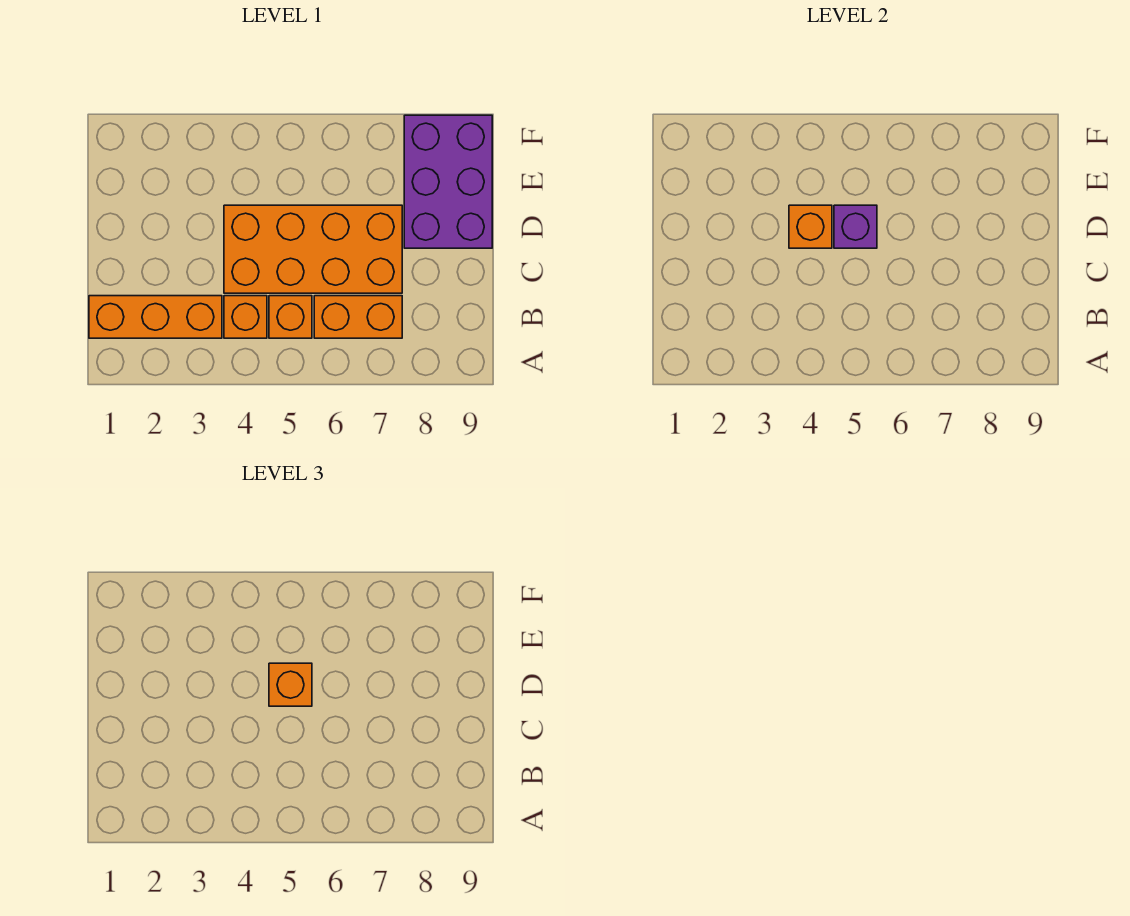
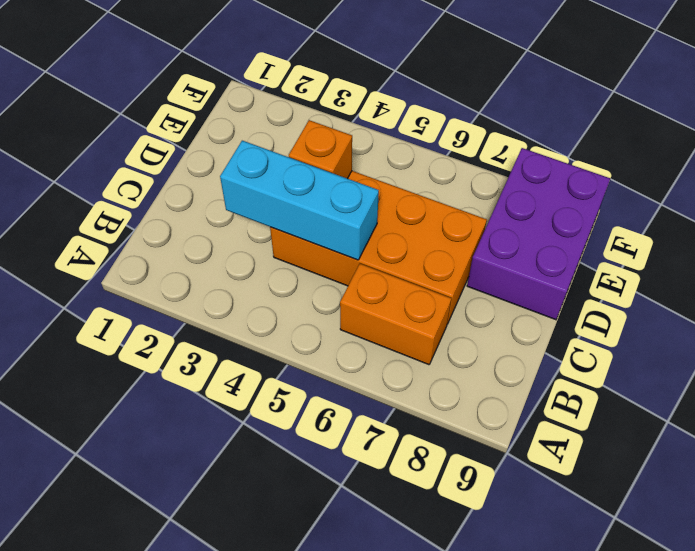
cyan brick C3:C5 level 2 -> none
none -> orange brick B1:B3 level 1
none -> orange brick B4 level 1

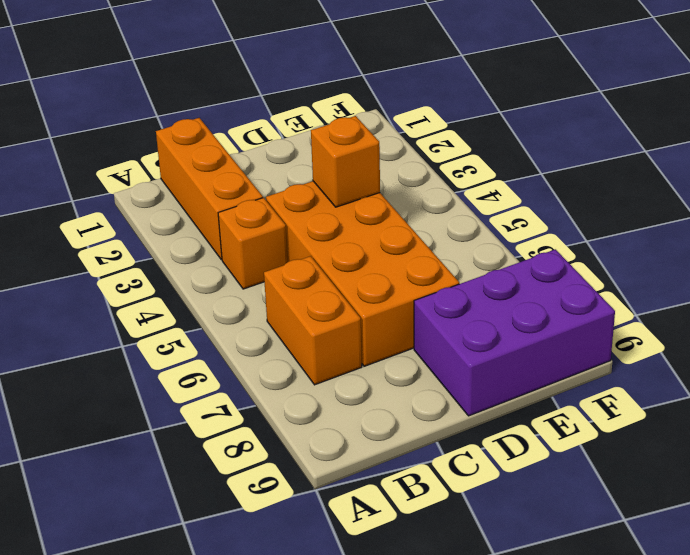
none -> orange brick B5 level 1
none -> purple brick D5 level 2

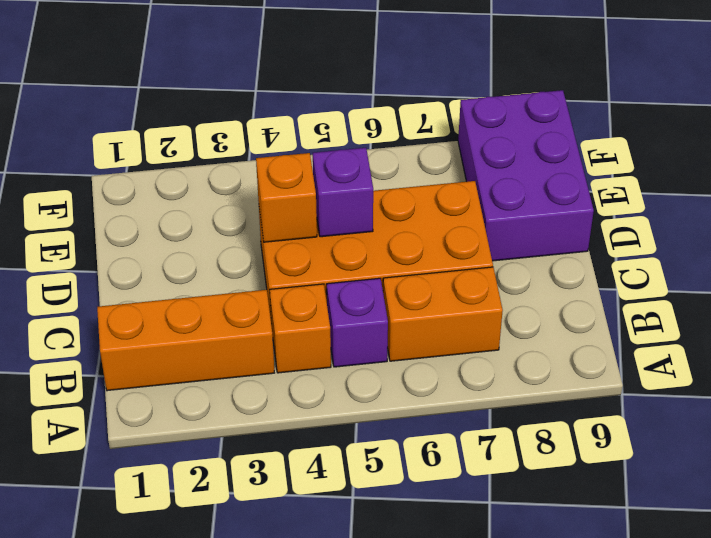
purple brick B5 level 1 -> orange brick B5 level 1
none -> orange brick D5 level 3

